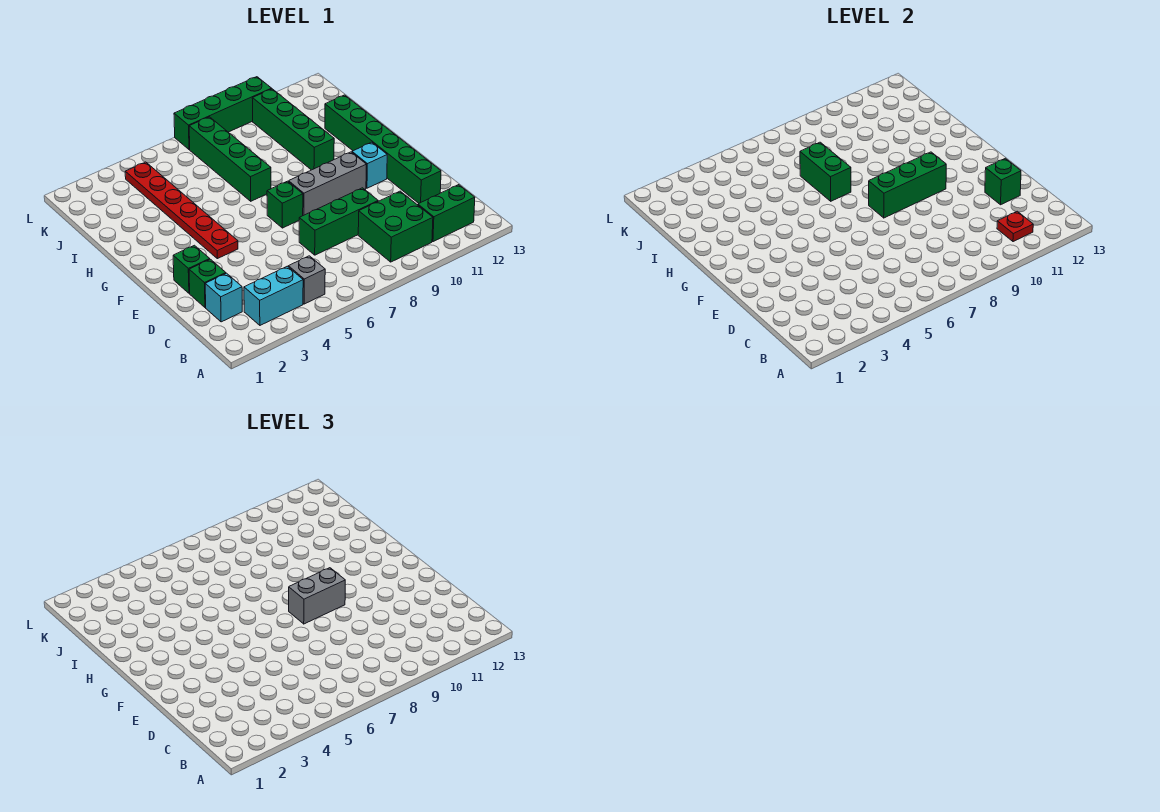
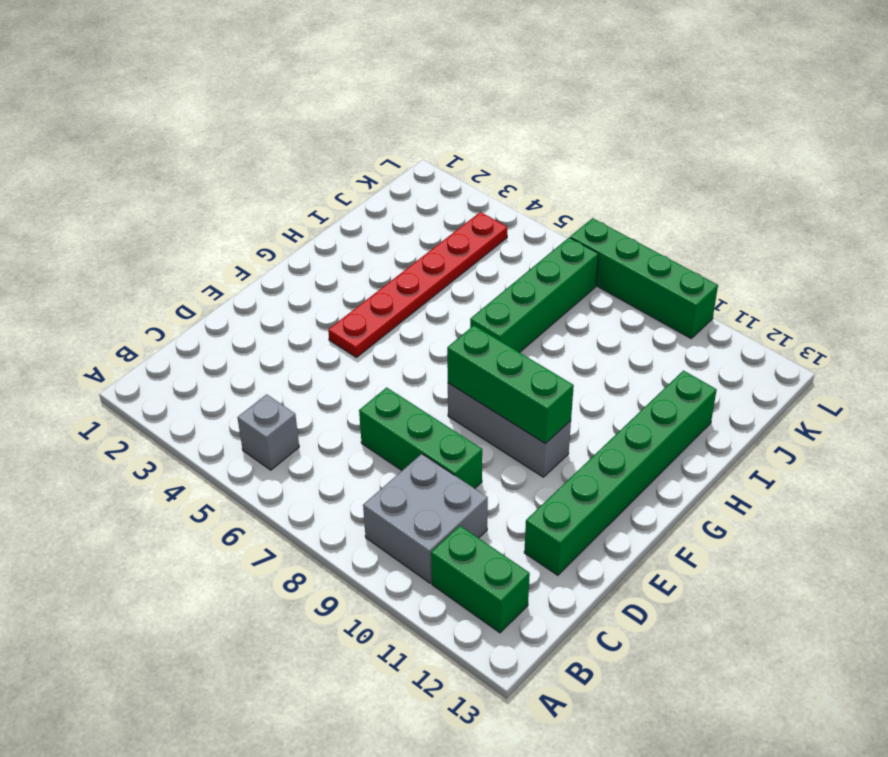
grey brick B9:C10 level 1 -> green brick B9:C10 level 1
none -> cyan brick B3:B4 level 1
none -> cyan brick C2 level 1
none -> green brick D2 level 1

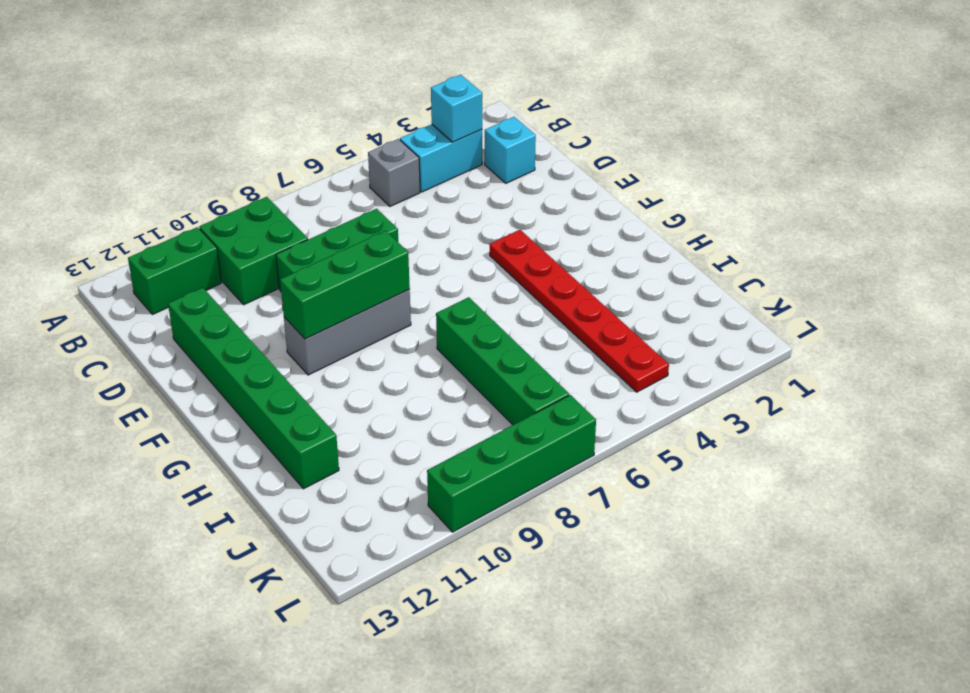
cyan brick B3 level 2 -> cyan brick F11 level 1
none -> green brick D2 level 1
none -> green brick E2 level 1
none -> green brick F7 level 1

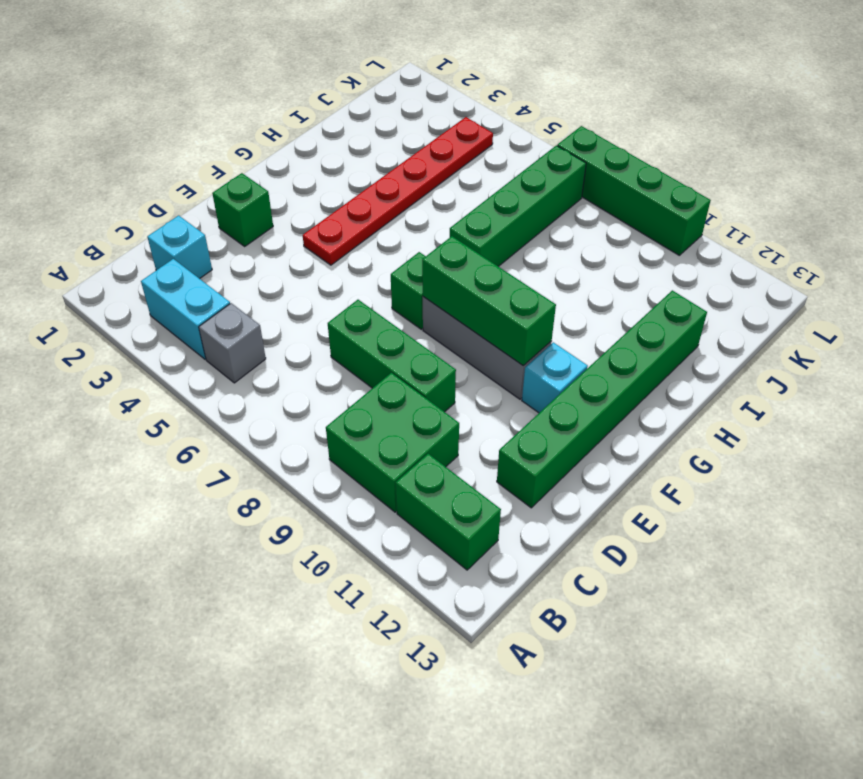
none -> green brick D2 level 1
none -> green brick H10:K10 level 1
none -> red plate B11 level 2

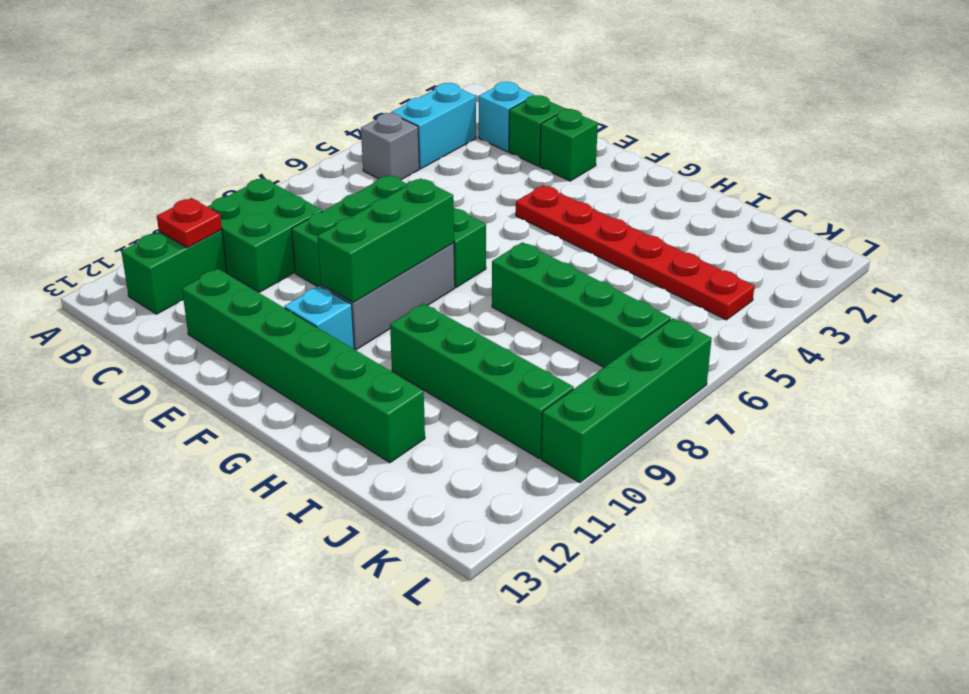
none -> green brick D12 level 2
none -> green brick H7:I7 level 2
none -> grey brick F8:F9 level 3

